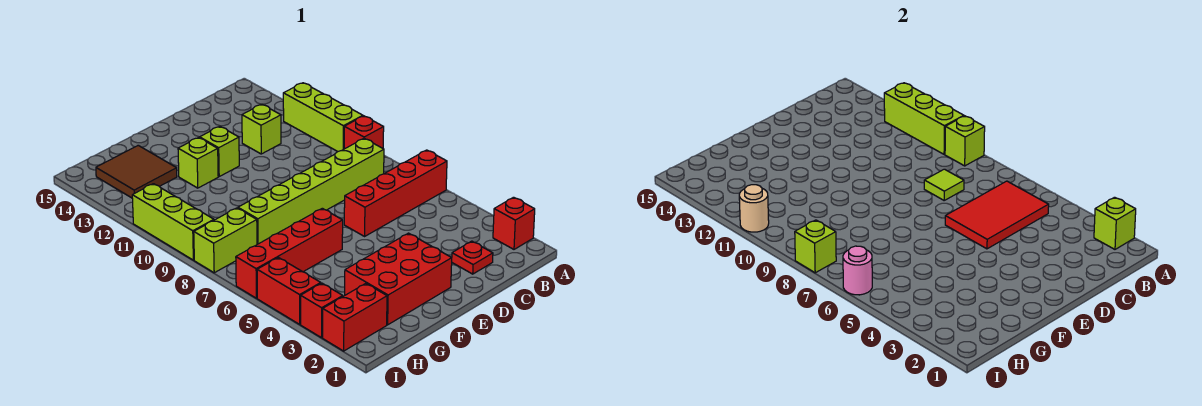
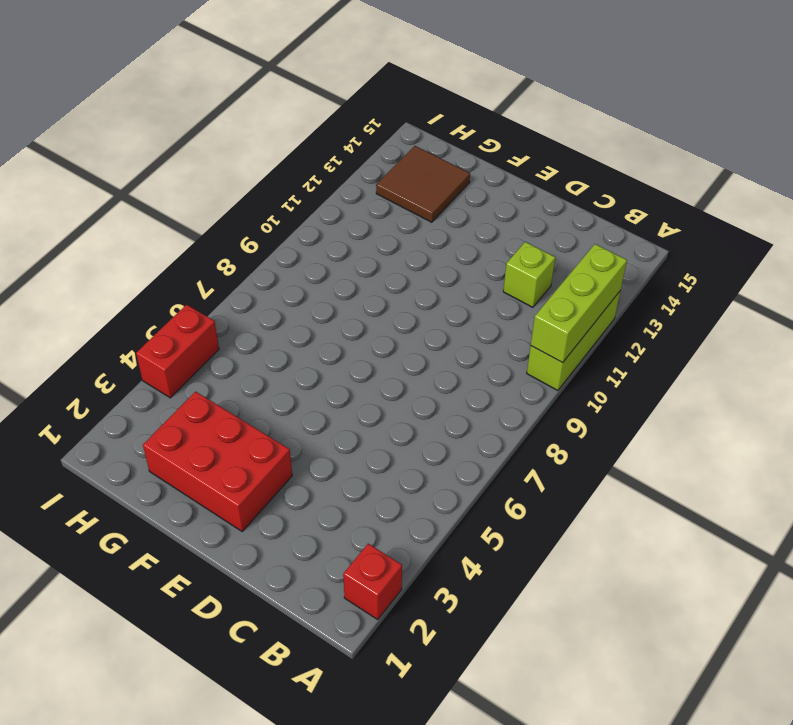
none -> red brick A6:D6 level 1
none -> red brick A9 level 1
none -> lime brick B8:G8 level 1

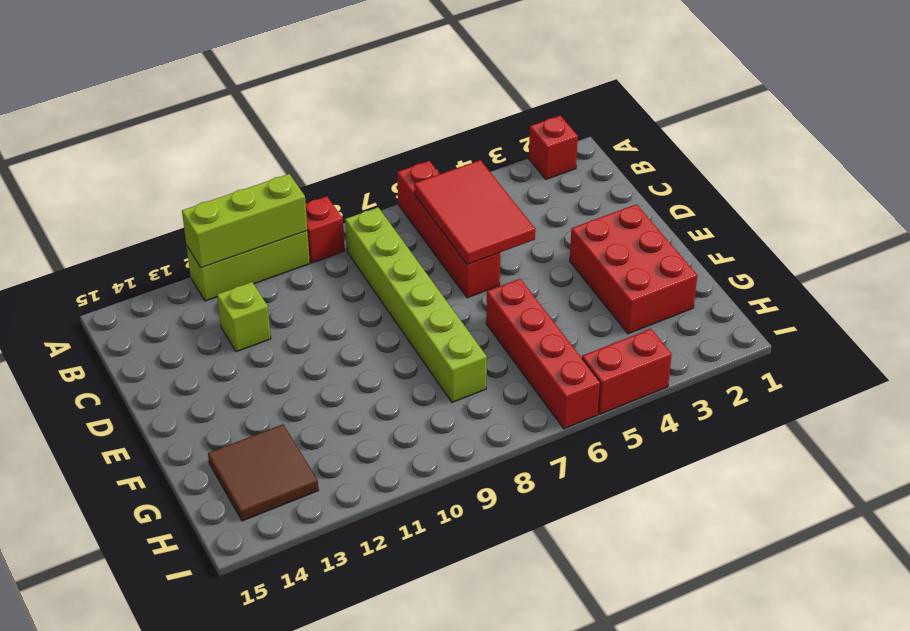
none -> red plate C2 level 1
none -> lime brick E12 level 1
none -> lime brick F12 level 1

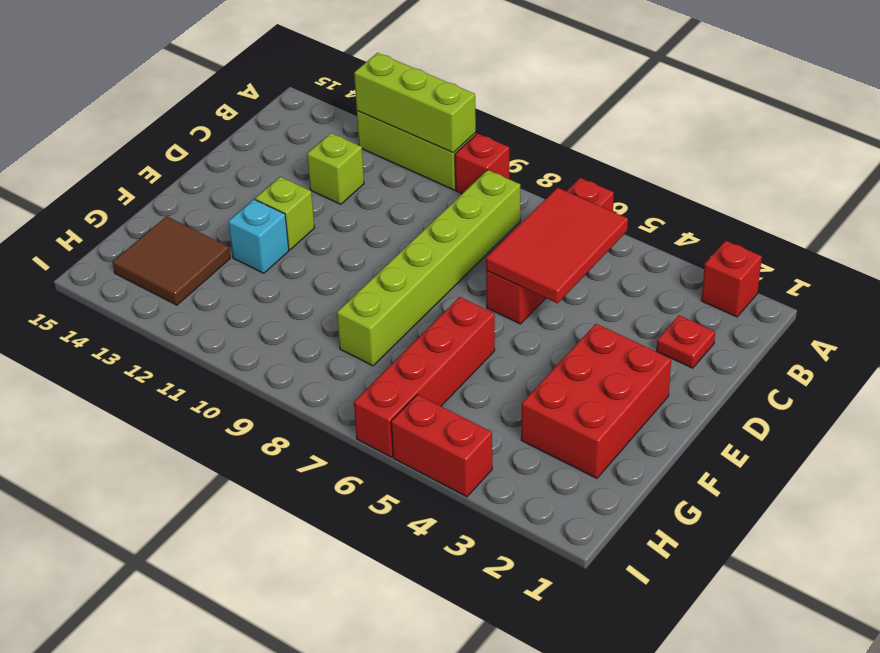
cyan brick F12 level 1 -> lime brick F12 level 1
none -> red brick H2:I2 level 1
none -> lime brick H8:I8 level 1
none -> red brick I3 level 1

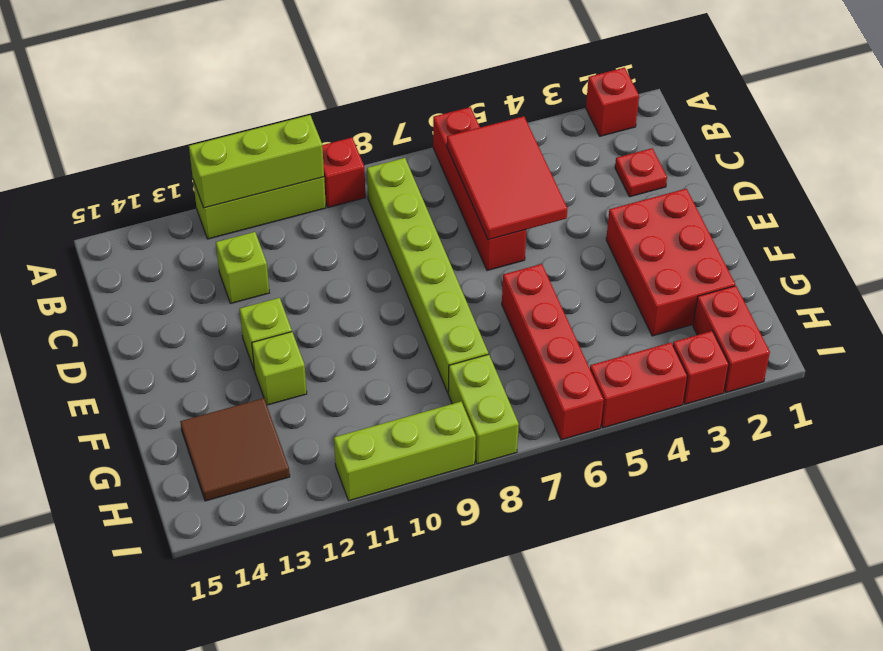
none -> lime brick A2 level 2
none -> lime brick A9 level 2
none -> lime tile C8 level 2

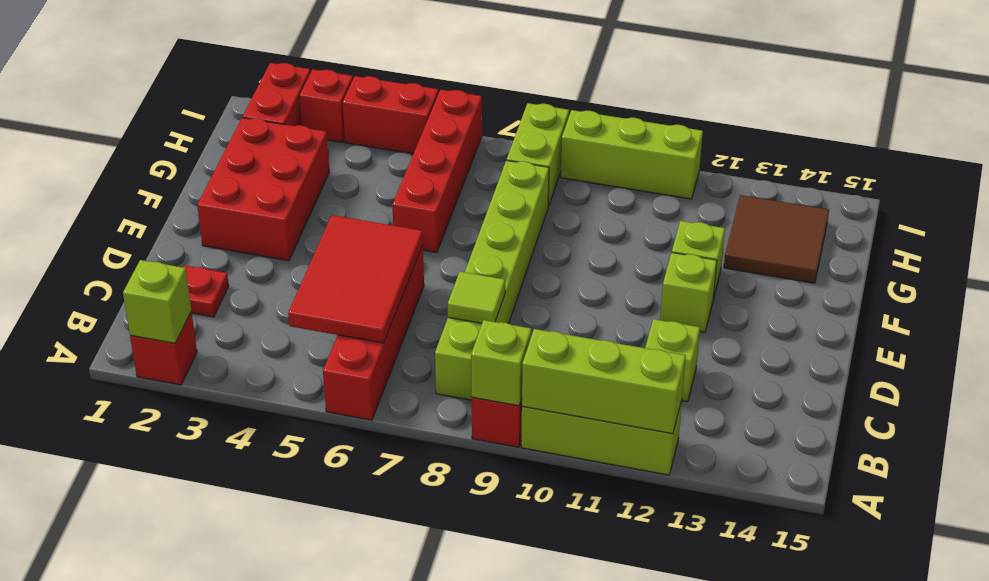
none -> pink round brick I6 level 2
none -> lime brick I8 level 2
none -> tan round brick I11 level 2

